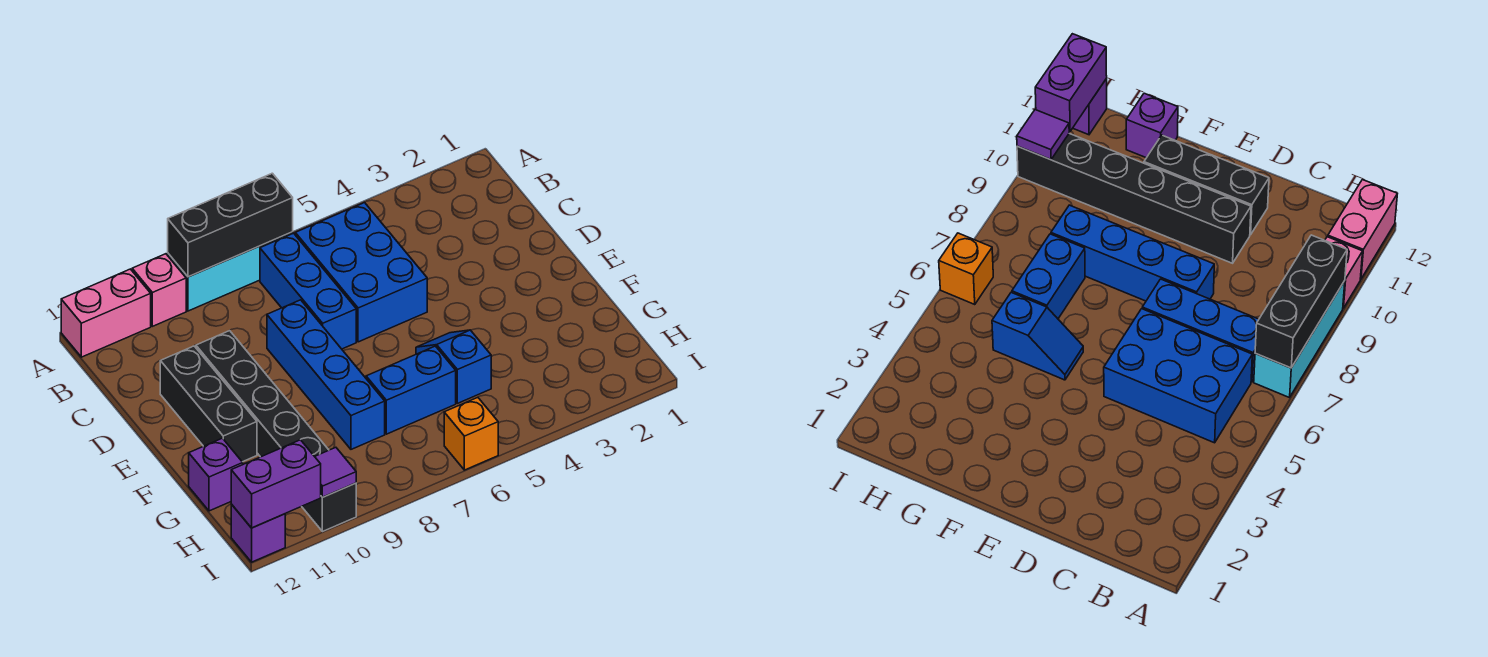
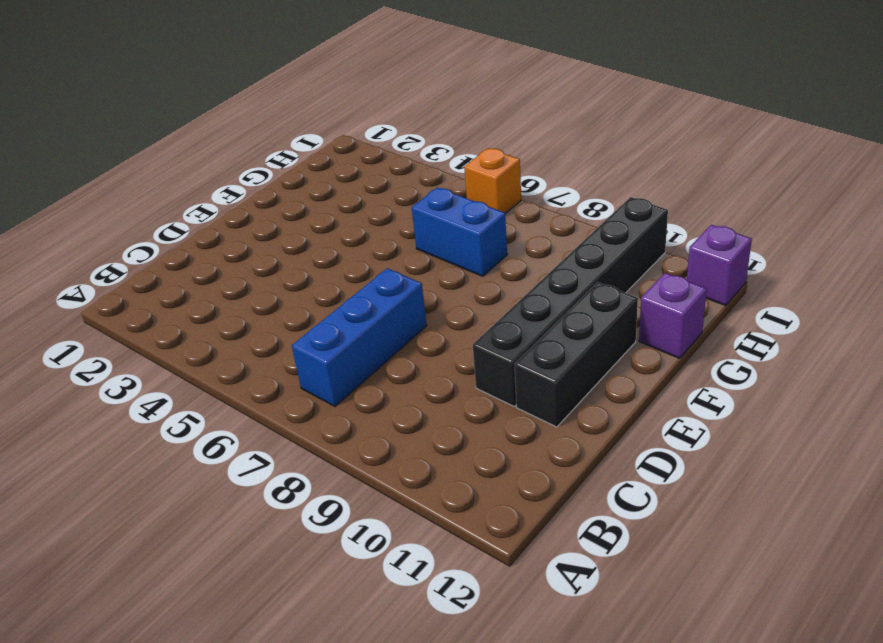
none -> cyan brick A7:A9 level 1
none -> pink brick A10 level 1
none -> pink brick A11:A12 level 1

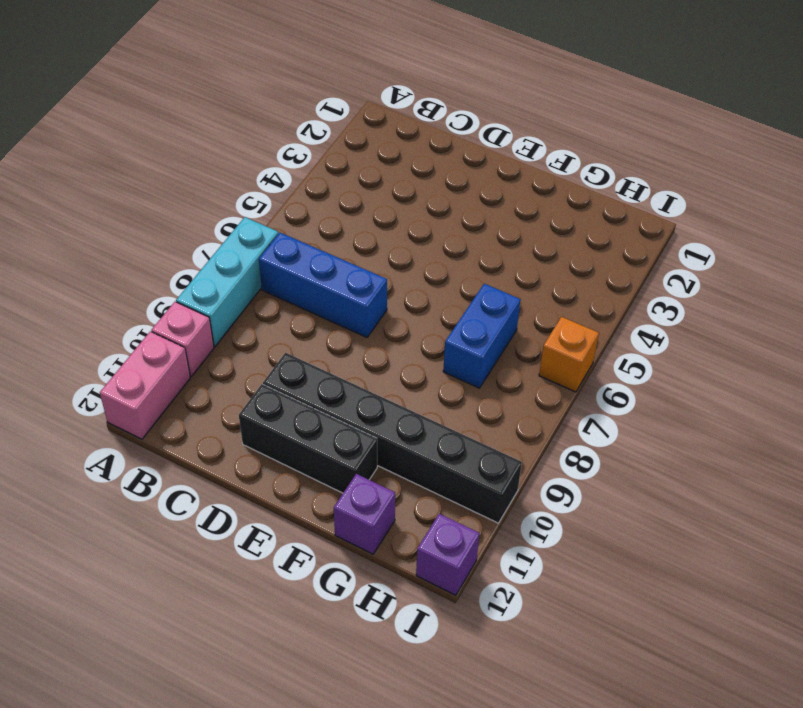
none -> blue brick B5:D6 level 1
none -> blue brick D8:G8 level 1
none -> blue slope F5:G5 level 1 top G

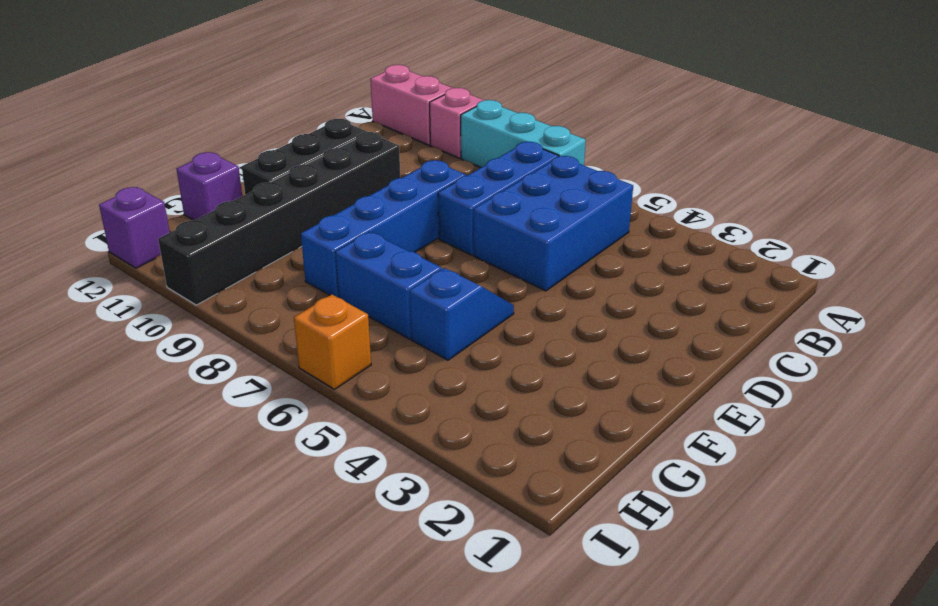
none -> black brick A7:A9 level 2
none -> purple tile I10 level 2
none -> purple brick I11:I12 level 2

